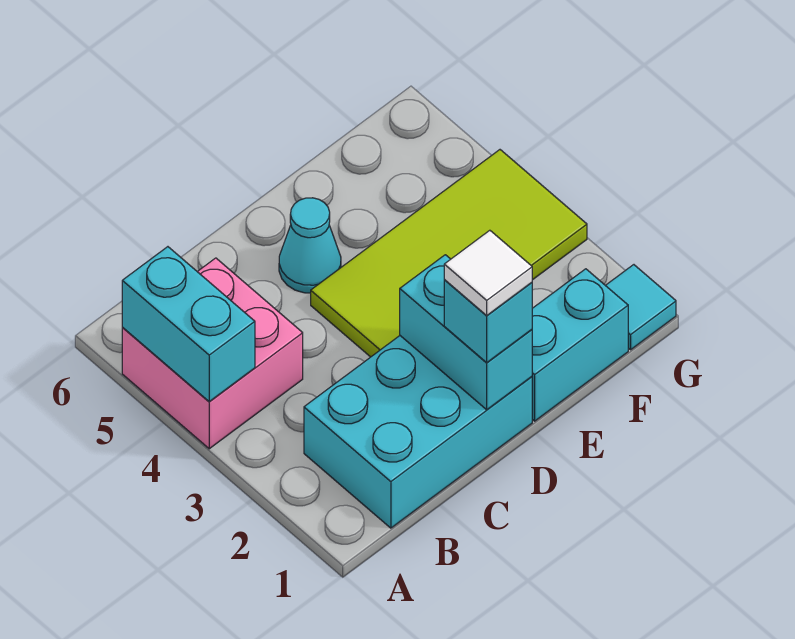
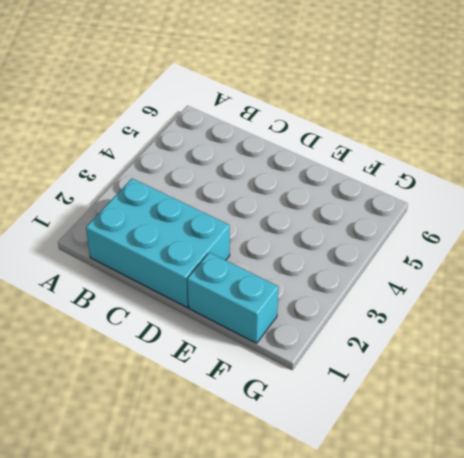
none -> pink brick A4:B5 level 1
none -> lime tile D3:G4 level 1

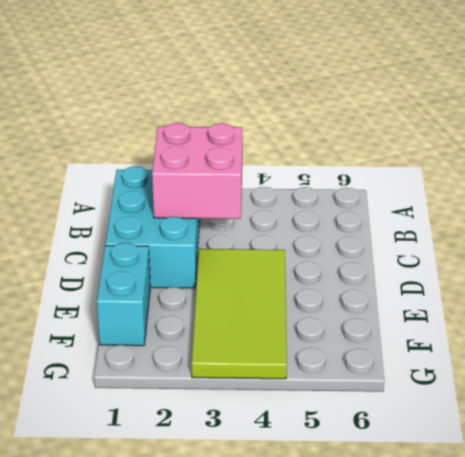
pink brick B2:C3 level 2 -> pink brick A4:B5 level 1
none -> cyan cone D5 level 1
none -> cyan tile G1 level 1

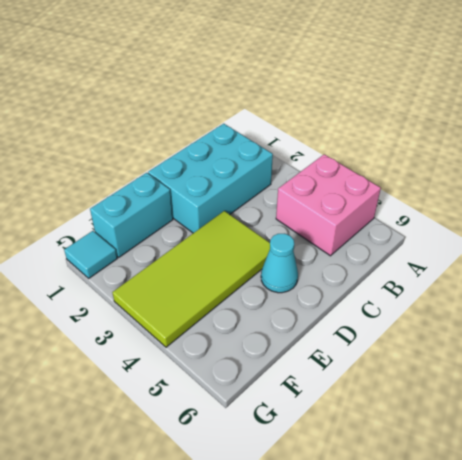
none -> cyan brick A4:A5 level 2
none -> cyan brick D1:D2 level 2

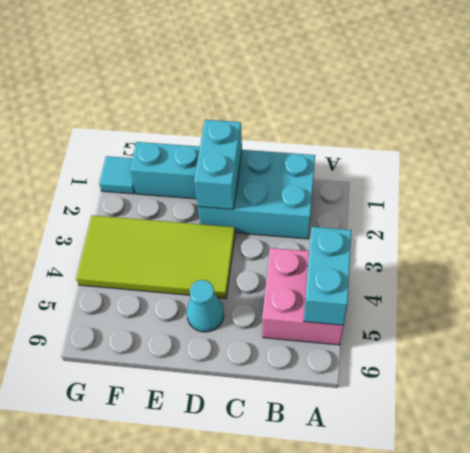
none -> cyan brick D1 level 3
none -> white tile D1 level 4

